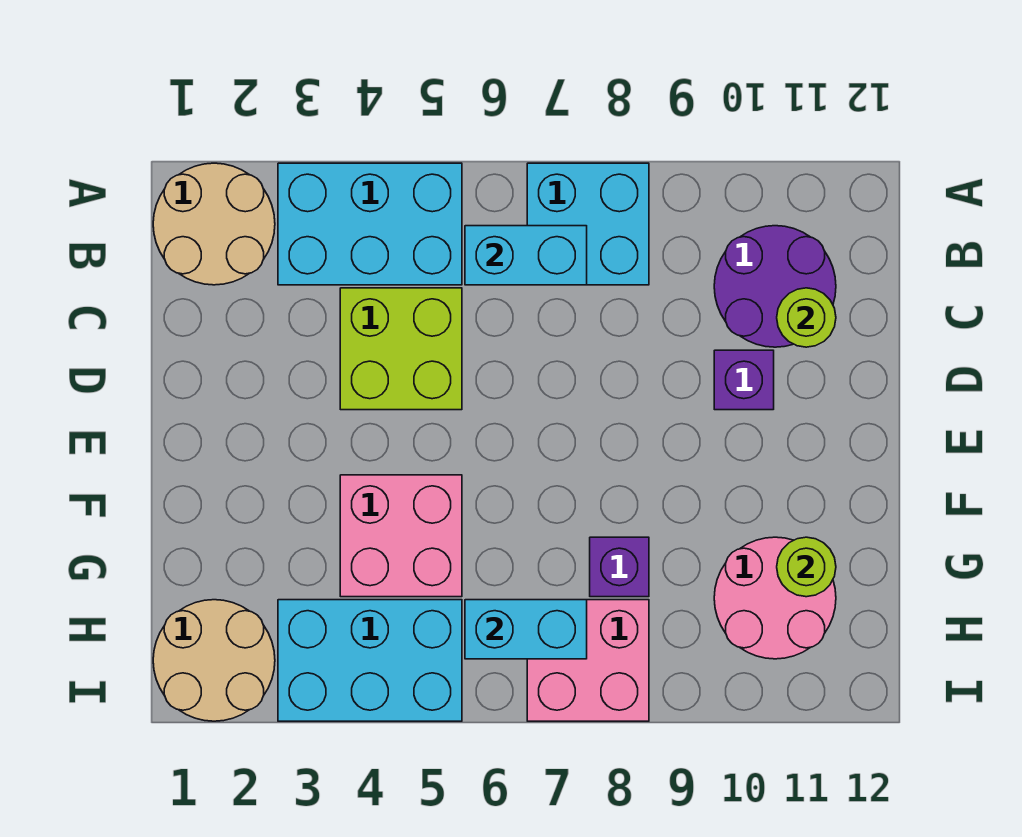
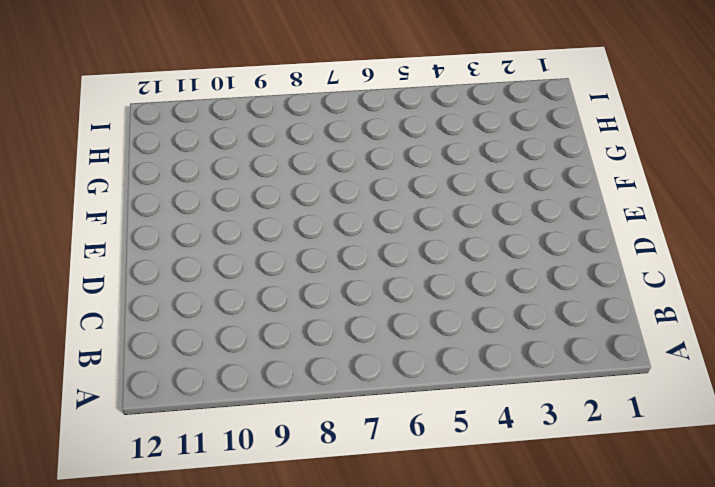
none -> tan round brick A1:B2 level 1
none -> cyan brick A3:B5 level 1
none -> cyan brick A7:B8 level 1

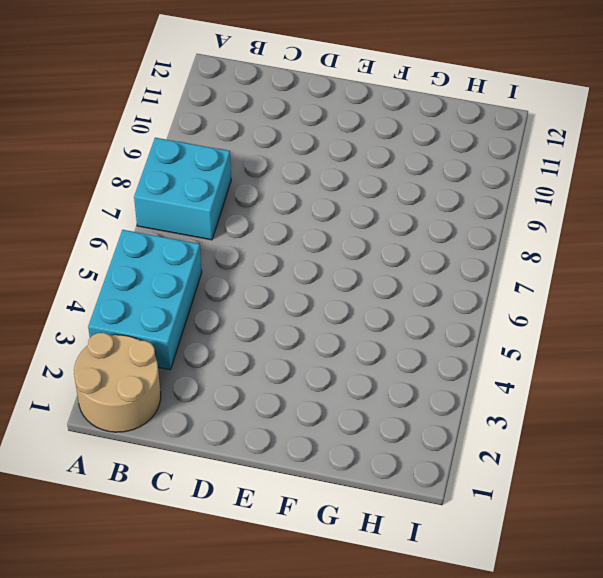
none -> purple round brick B10:C11 level 1
none -> lime brick C4:D5 level 1
none -> purple brick D10 level 1

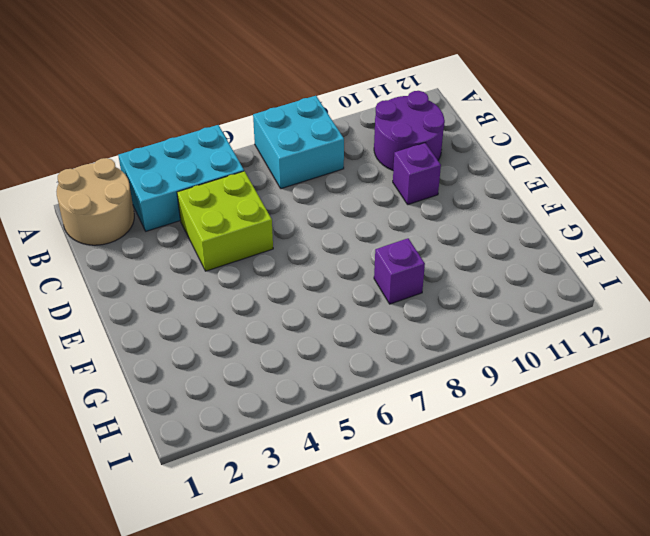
none -> pink brick F4:G5 level 1
none -> pink round brick G10:H11 level 1
none -> tan round brick H1:I2 level 1

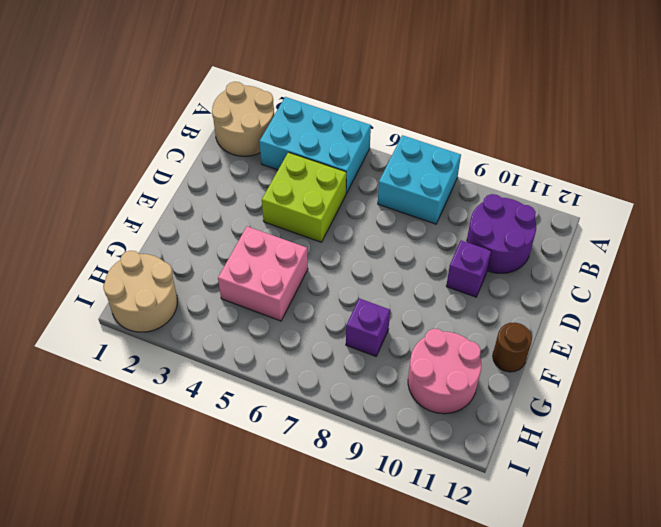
brown round brick F12 level 1 -> none
none -> cyan brick H3:I5 level 1
none -> pink brick H7:I8 level 1
none -> cyan brick B6:B7 level 2

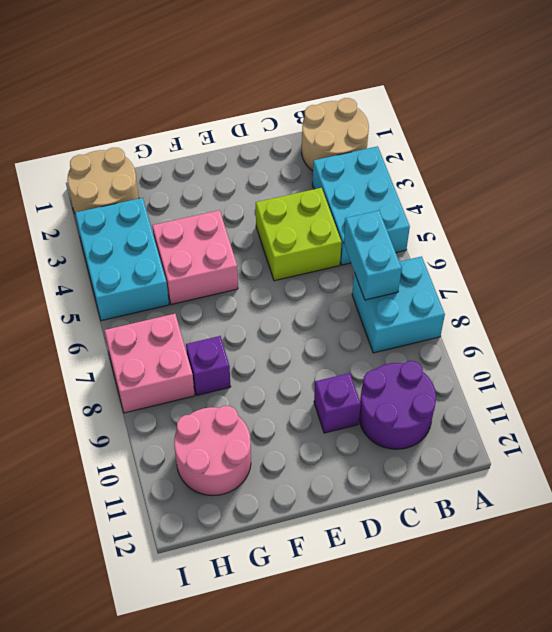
none -> lime round brick C11 level 2
none -> lime round brick G11 level 2
none -> cyan brick H6:H7 level 2

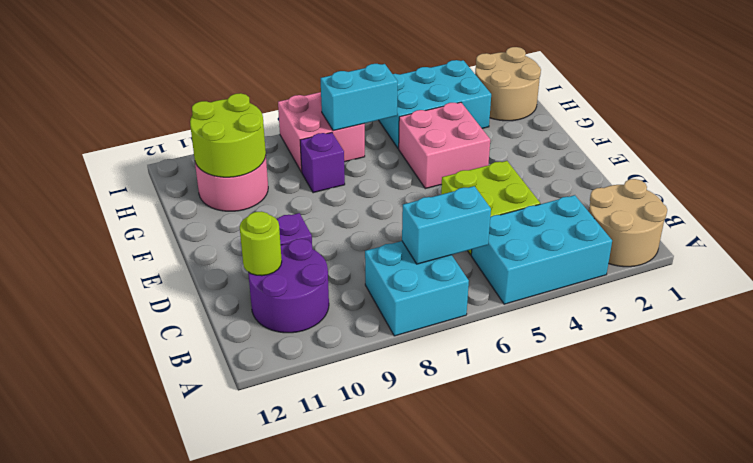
lime round brick G10:H11 level 2 -> lime round brick G11 level 2

